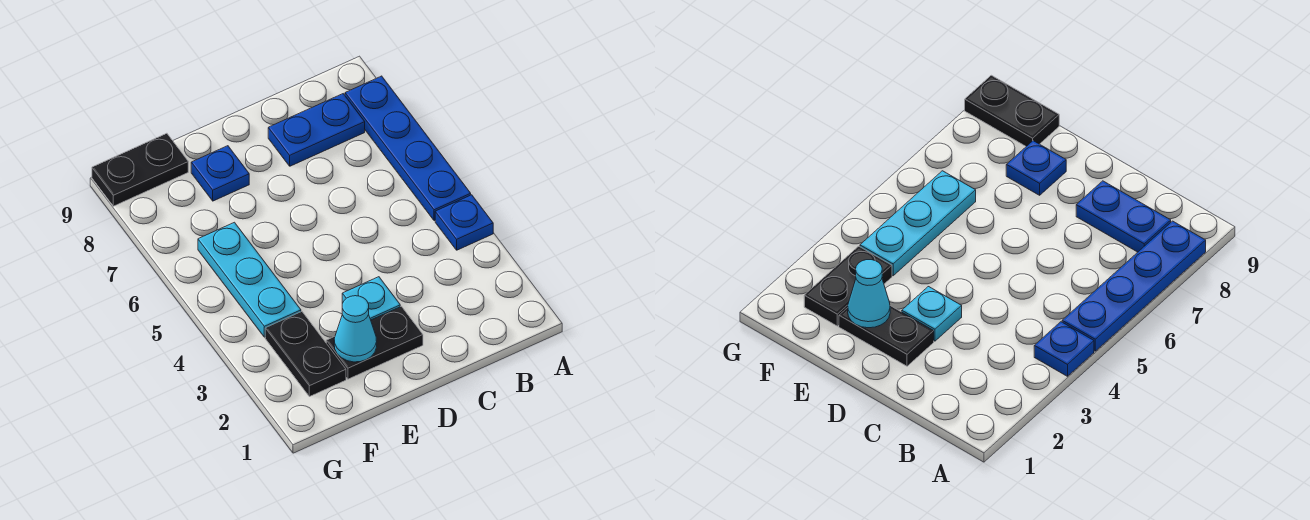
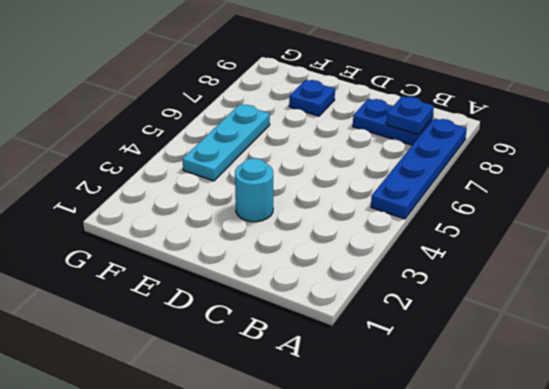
blue plate B8 level 2 -> blue plate A4 level 1
cyan round brick D3 level 1 -> cyan plate D3 level 1
none -> black plate D2:E2 level 1
none -> black plate F2:F3 level 1

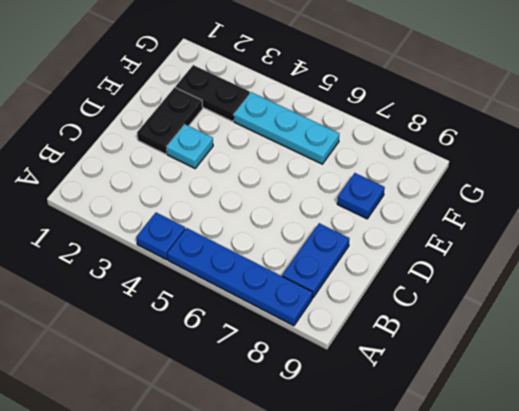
none -> black plate F9:G9 level 1
none -> cyan cone E2 level 2

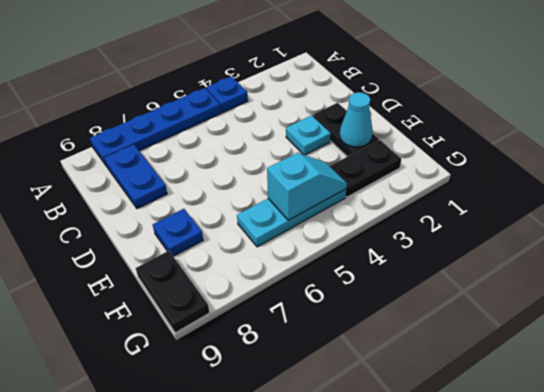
cyan slope F4:F5 level 2 top 5 -> none

